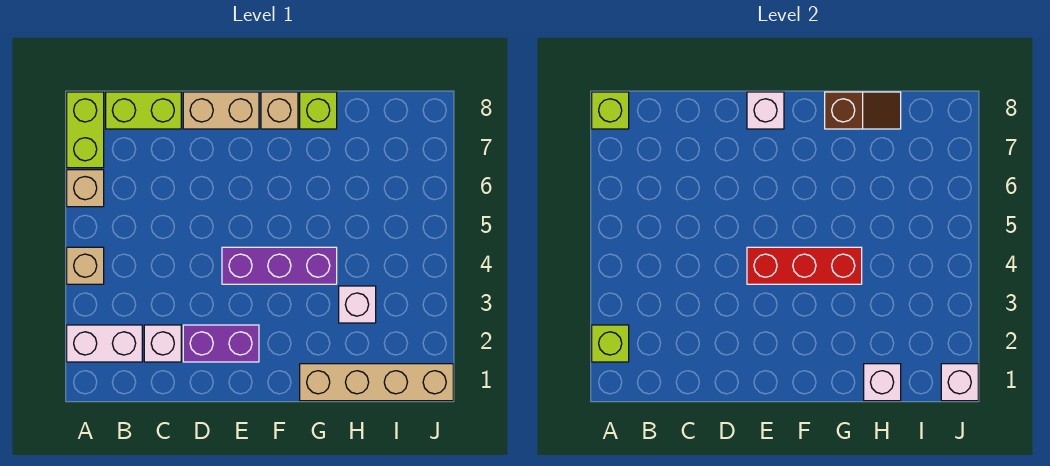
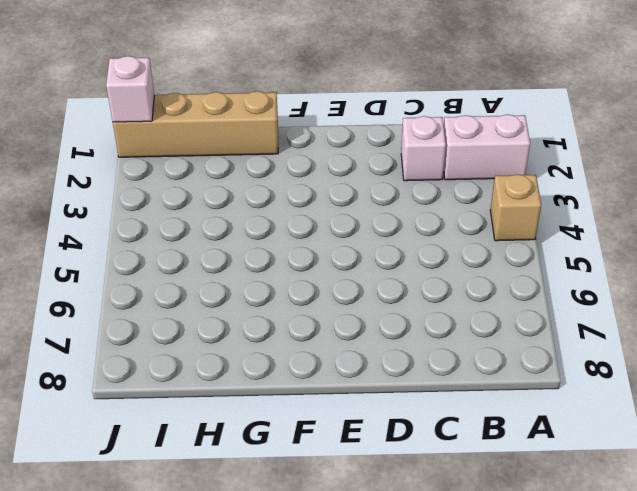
none -> tan brick A6 level 1
none -> lime brick A7:A8 level 1
none -> lime brick B8:C8 level 1

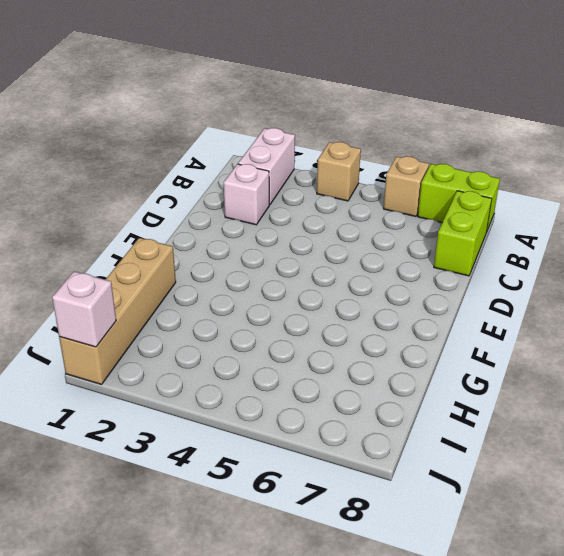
none -> purple brick D2:E2 level 1
none -> tan brick D8:E8 level 1
none -> purple brick E4:G4 level 1

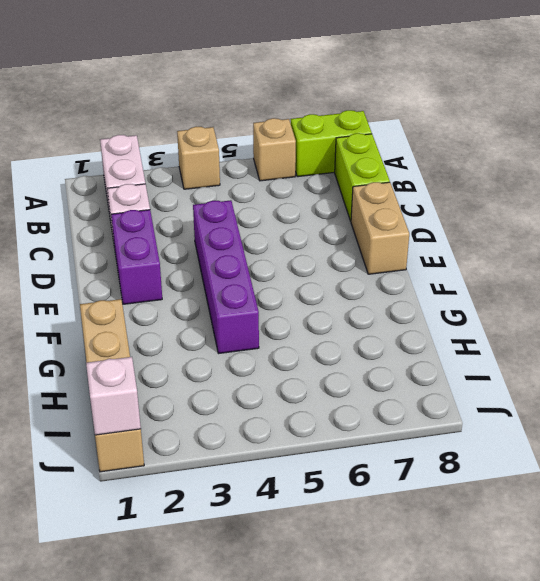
purple brick D4:G4 level 1 -> purple brick E4:G4 level 1
none -> tan brick F8 level 1
none -> lime brick G8 level 1
none -> white brick H3 level 1

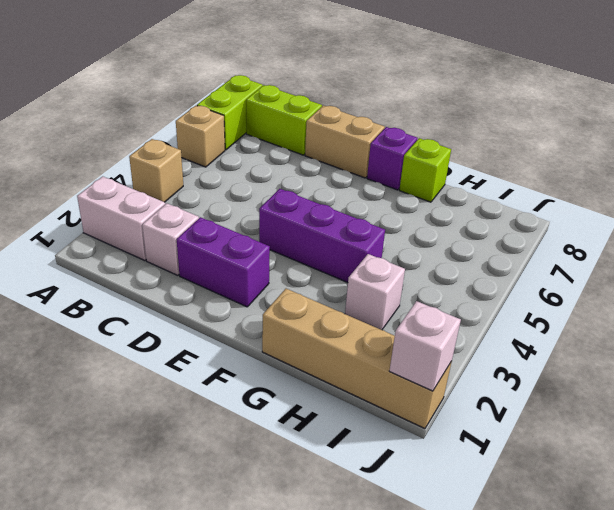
purple brick F8 level 1 -> tan brick F8 level 1
none -> lime brick A2 level 2
none -> lime brick A8 level 2
none -> red brick E4:G4 level 2

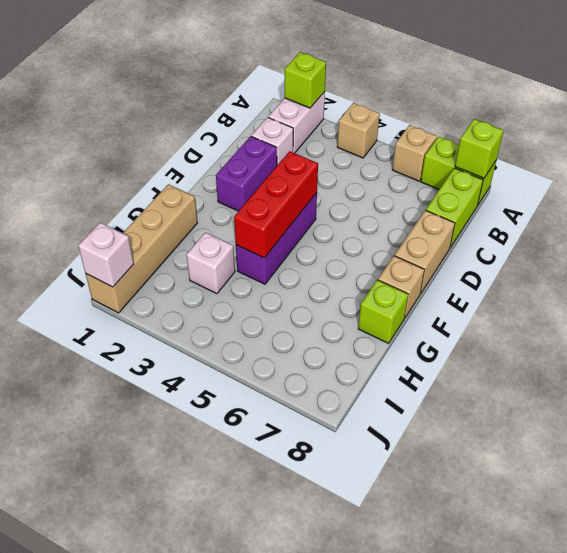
none -> white brick E8 level 2
none -> brown slope G8:H8 level 2 top G
none -> white brick H1 level 2

